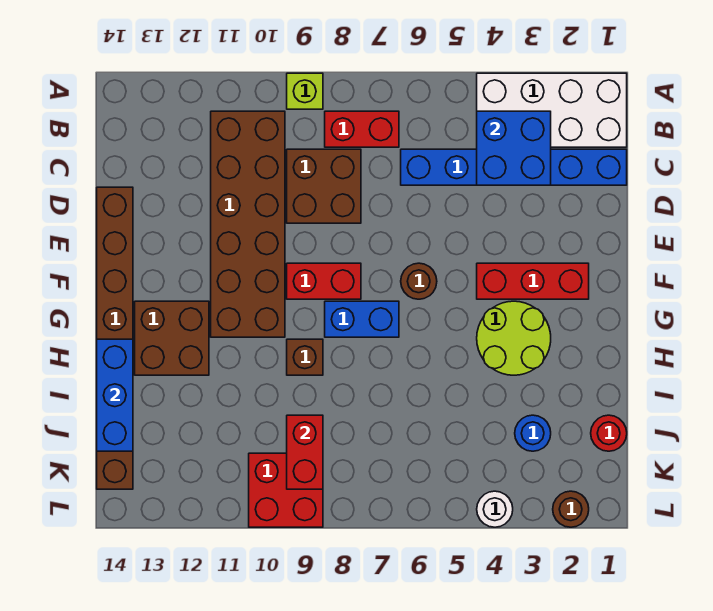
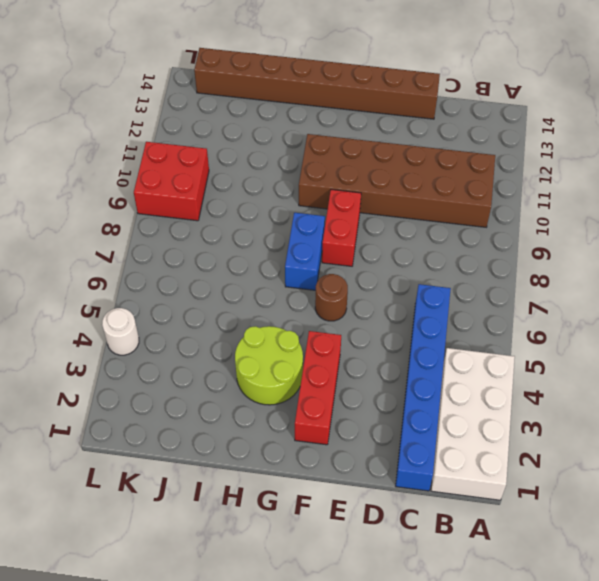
none -> lime brick A9 level 1
none -> red brick B7:B8 level 1
none -> brown brick C8:D9 level 1

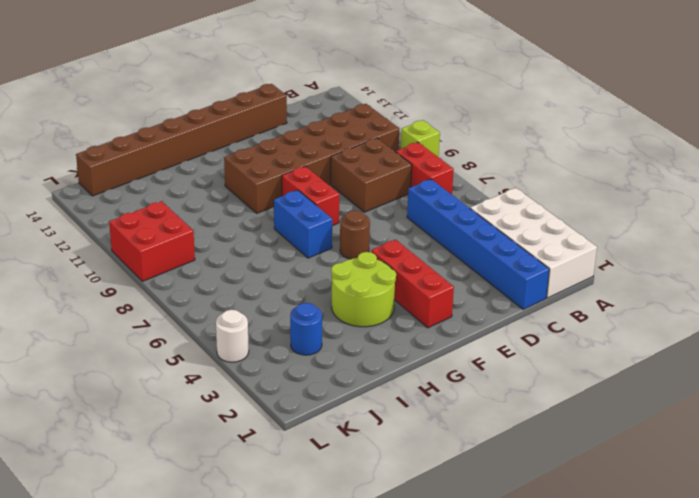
none -> brown brick G12:H13 level 1
none -> brown brick H9 level 1
none -> red round brick J1 level 1

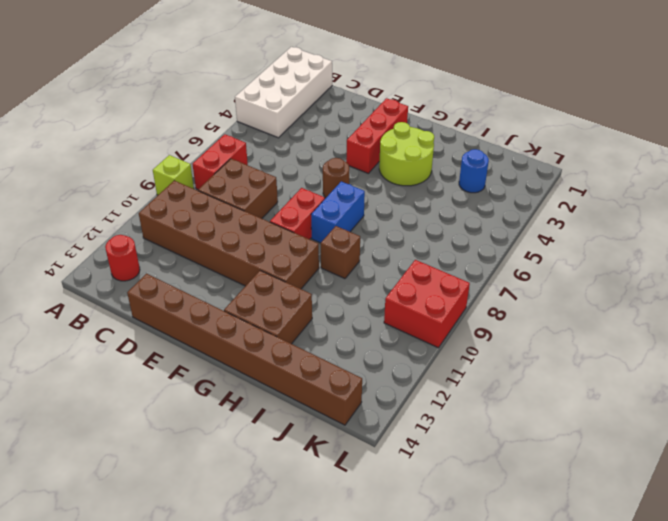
red round brick B13 level 1 -> red round brick J1 level 1
none -> blue brick C1:C6 level 1
none -> brown round brick L2 level 1
none -> white round brick L4 level 1

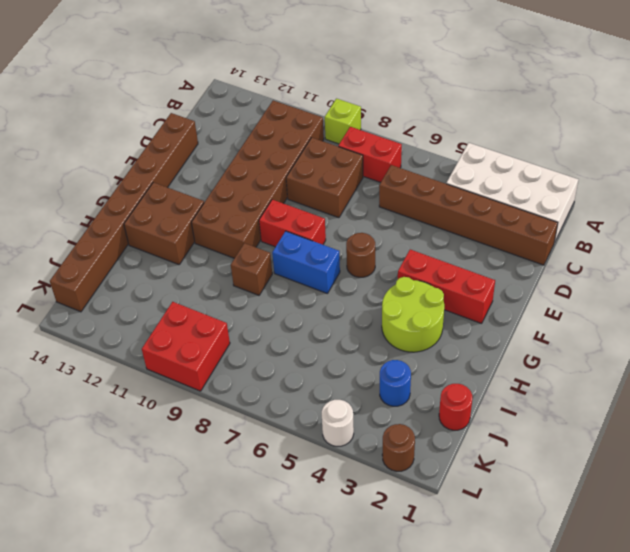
brown brick C1:C6 level 1 -> blue brick C1:C6 level 1
none -> blue brick B3:C4 level 2
none -> blue brick H14:J14 level 2
none -> red brick J9:K9 level 2

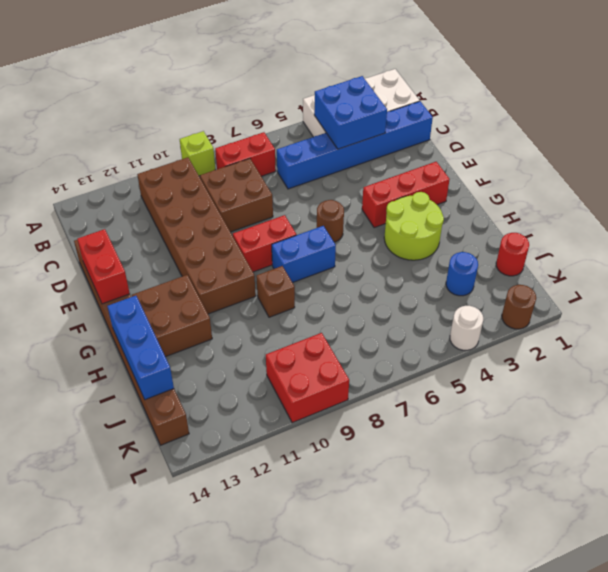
red brick E14:F14 level 2 -> red brick J9:K9 level 2

